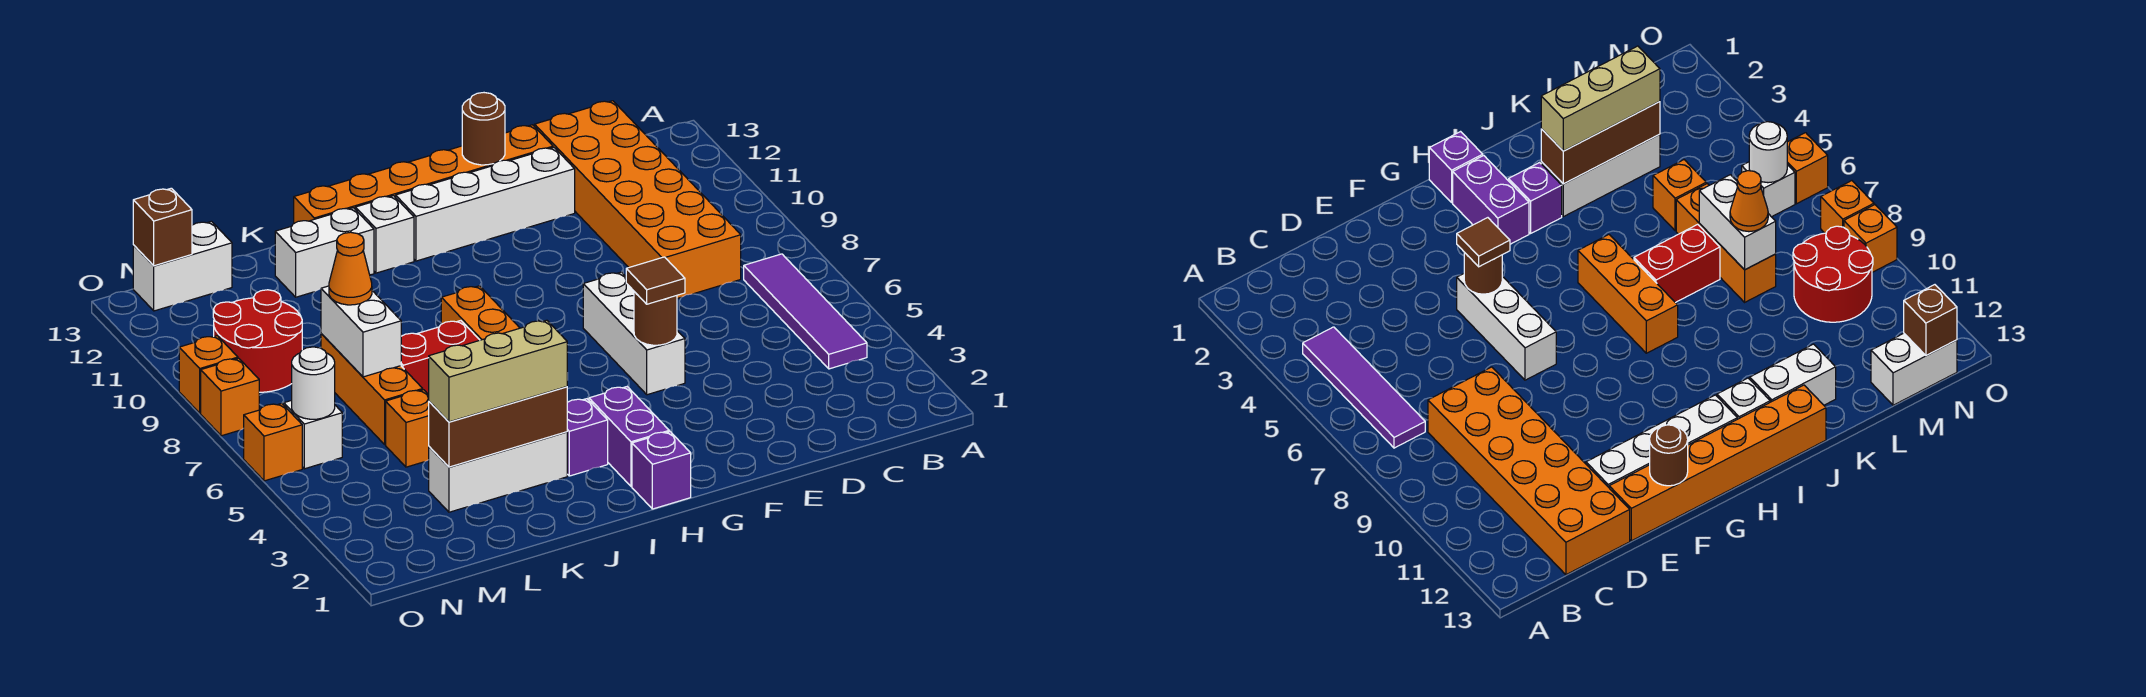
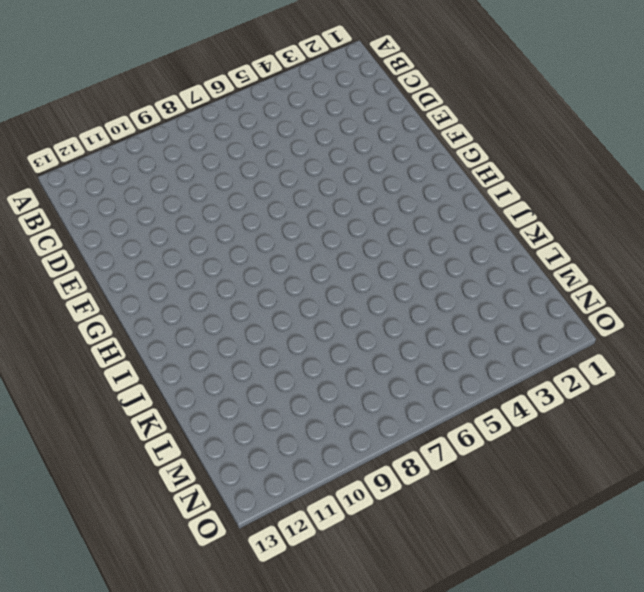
none -> purple tile B4:B7 level 1
none -> orange brick C8:D13 level 1
none -> white brick E12:H12 level 1
none -> orange brick E13:J13 level 1

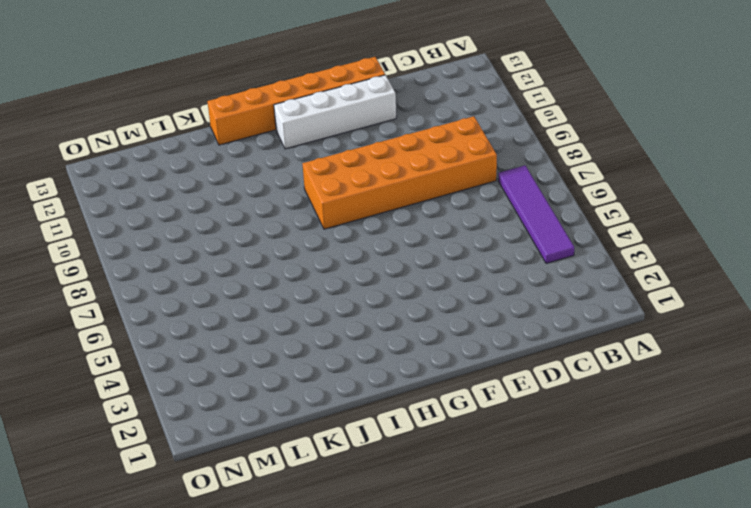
orange brick C8:H9 level 1 -> orange brick C8:D13 level 1
none -> white brick F5:F7 level 1
none -> purple brick H1 level 1
none -> purple brick H2:H3 level 1
none -> purple brick I3 level 1

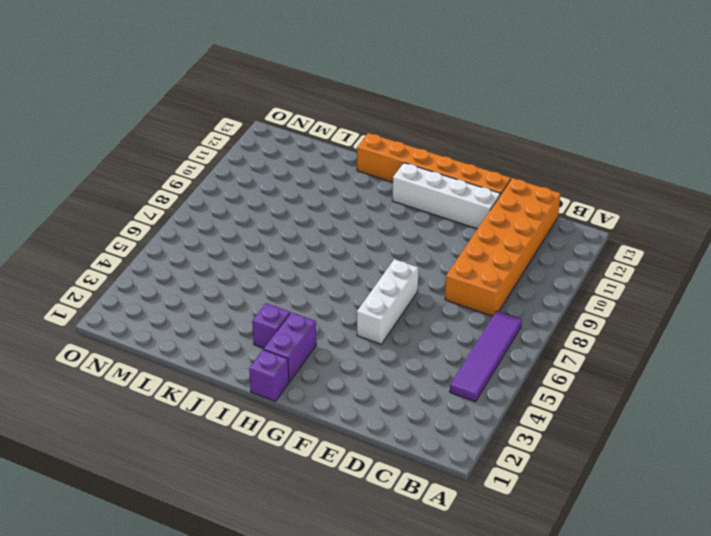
none -> orange brick I6:I8 level 1
none -> white brick I12 level 1
none -> white brick J3:L3 level 1
none -> red brick J7:K7 level 1

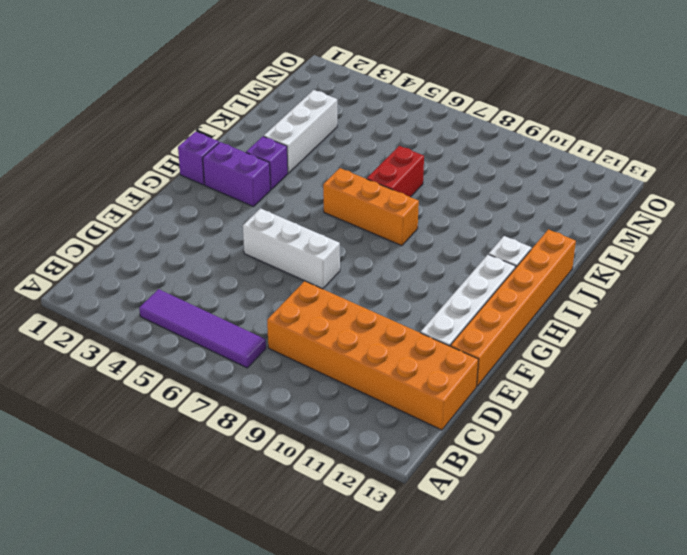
none -> white brick J12:K12 level 1
none -> orange brick L5 level 1
none -> orange brick L6:L8 level 1
none -> red round brick M9:N10 level 1

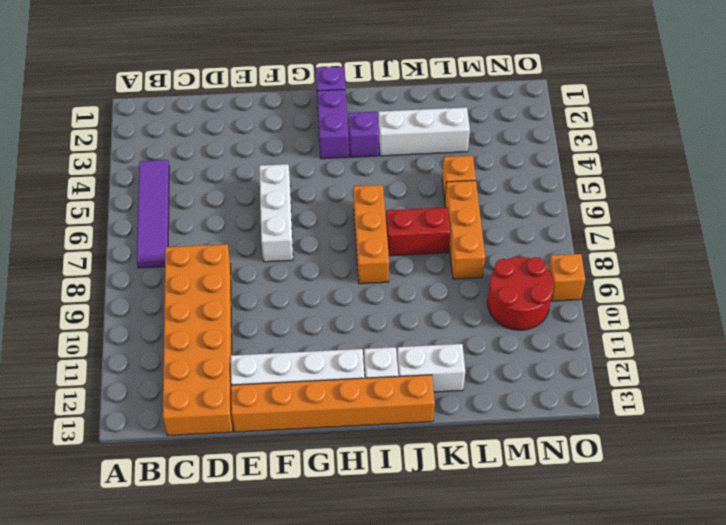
none -> white brick M13:N13 level 1
none -> white brick N6 level 1
none -> orange brick O6 level 1
none -> orange brick O8 level 1

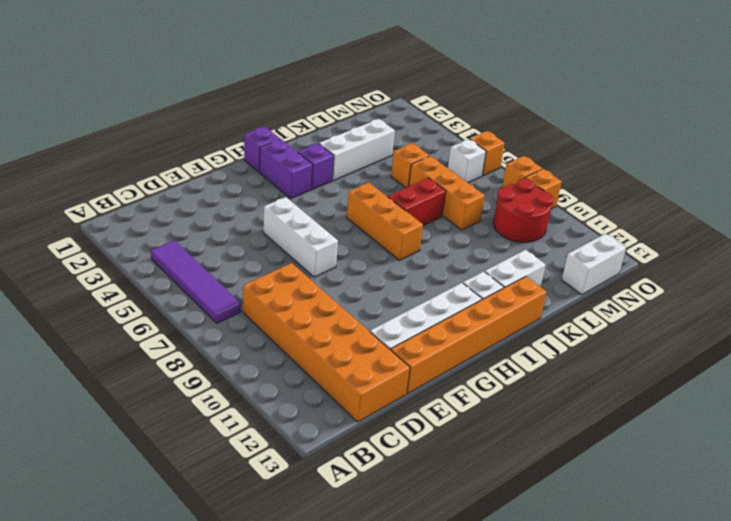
none -> brown round brick F5 level 2
none -> brown round brick F13 level 2
none -> brown brick J3:L3 level 2
none -> white brick L7:L8 level 2

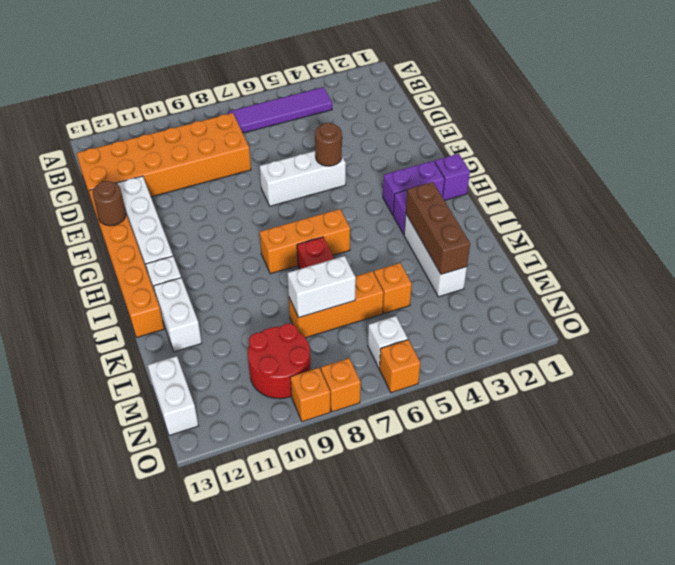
none -> white round brick N6 level 2
none -> brown brick N13 level 2
none -> brown tile F5 level 3
none -> tan brick J3:L3 level 3

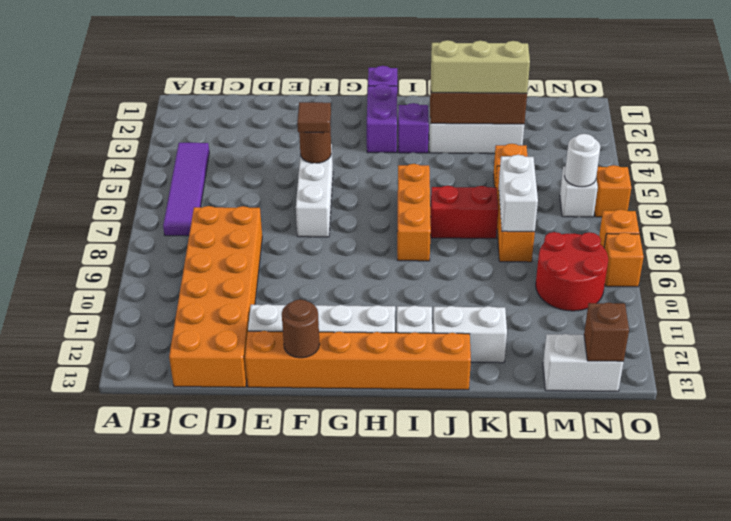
none -> orange cone L8 level 3

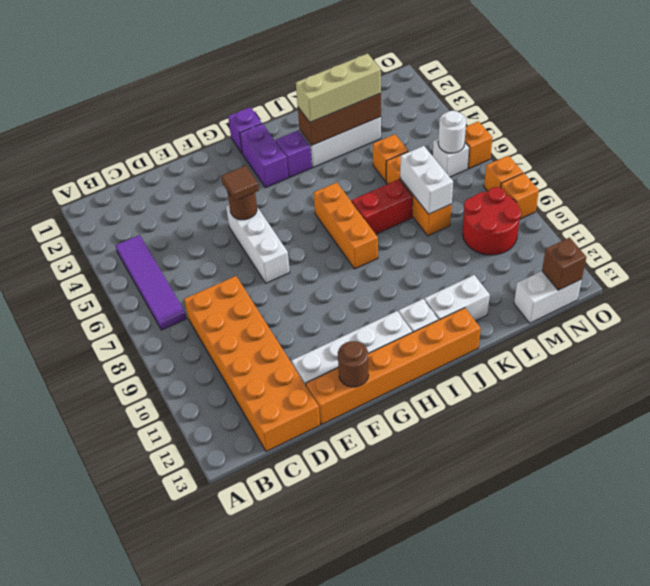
none -> orange cone L8 level 3

